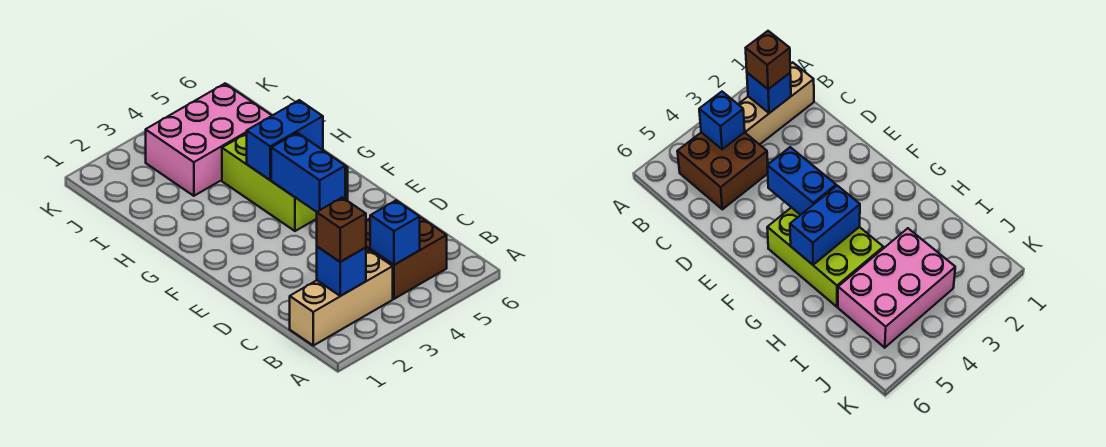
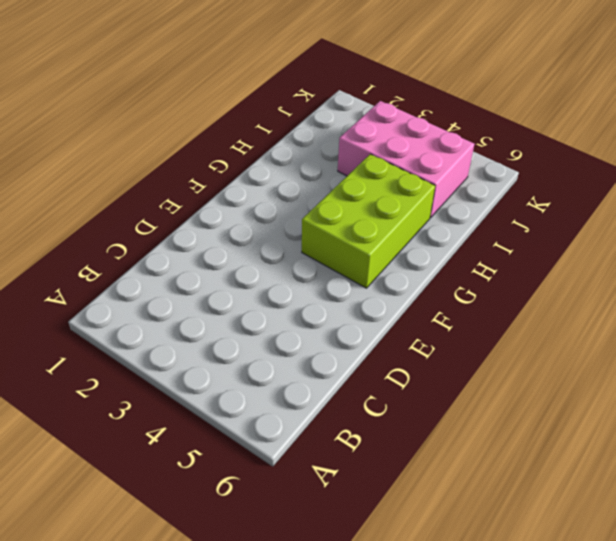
none -> tan brick B1:B3 level 1
none -> brown brick B4:C5 level 1

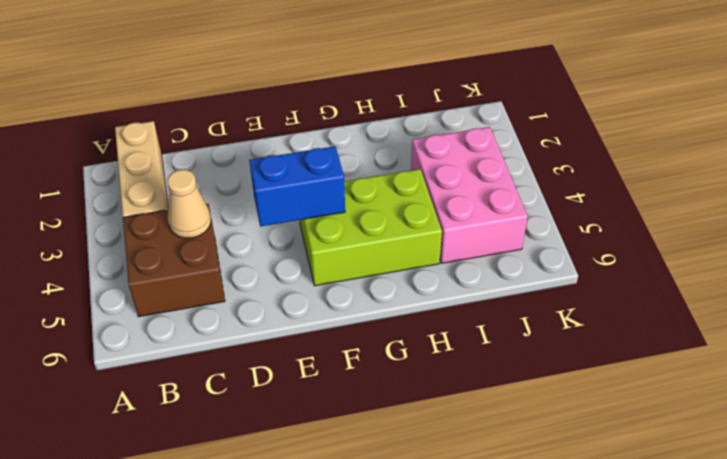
tan cone C4 level 2 -> none
none -> blue brick B2 level 2
none -> blue brick B4 level 2

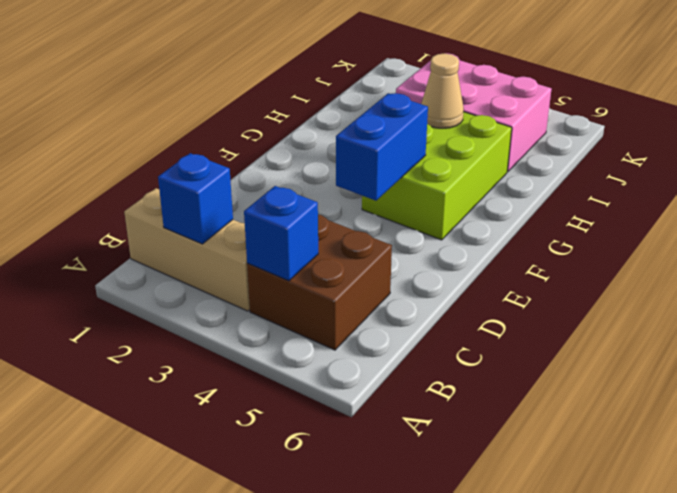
tan cone H4 level 2 -> none
none -> blue brick G4:G5 level 2
none -> brown brick B2 level 3

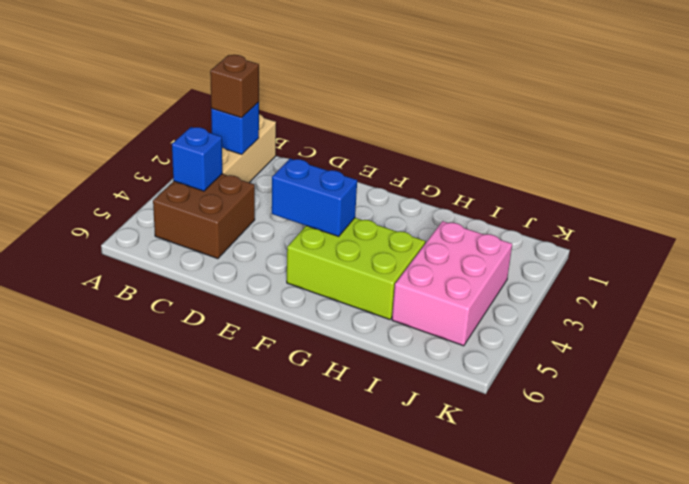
none -> blue brick G4:G5 level 2

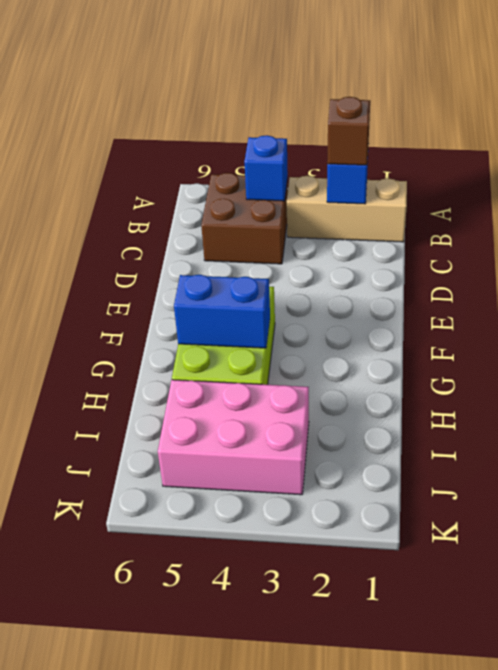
none -> blue brick E4:F4 level 2

